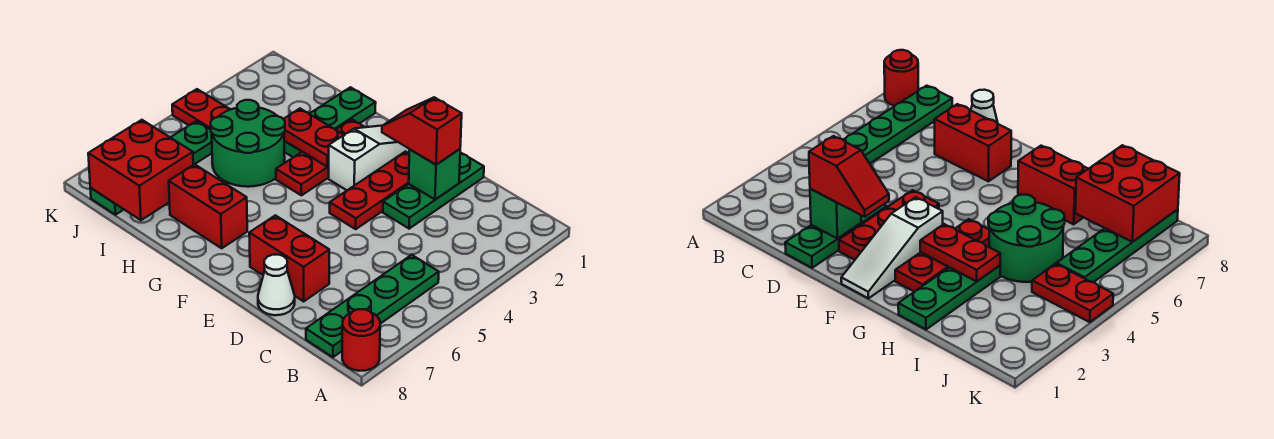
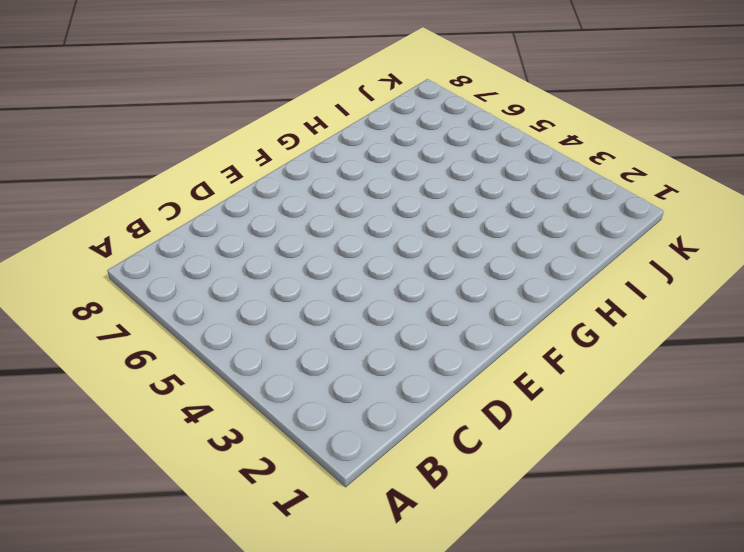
none -> red round brick A8 level 1
none -> green plate B5:B8 level 1
none -> green plate D1:D3 level 1

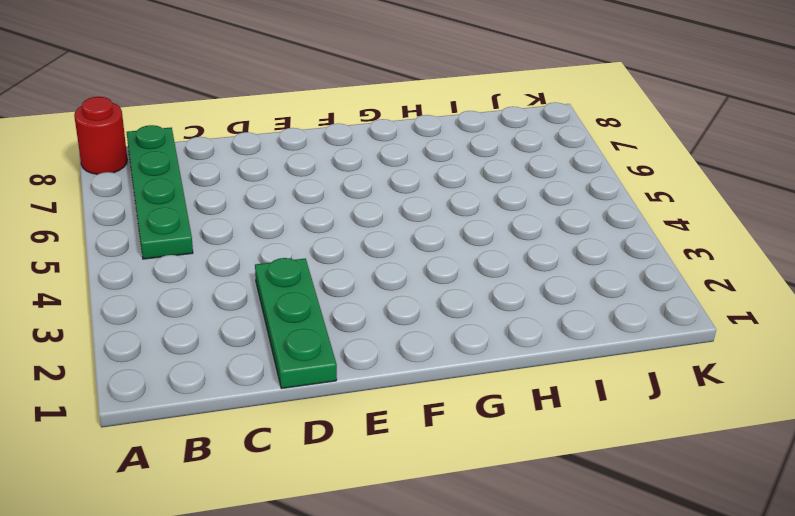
none -> red brick D7:E7 level 1
none -> white cone D8 level 1
none -> red plate E2:E4 level 1

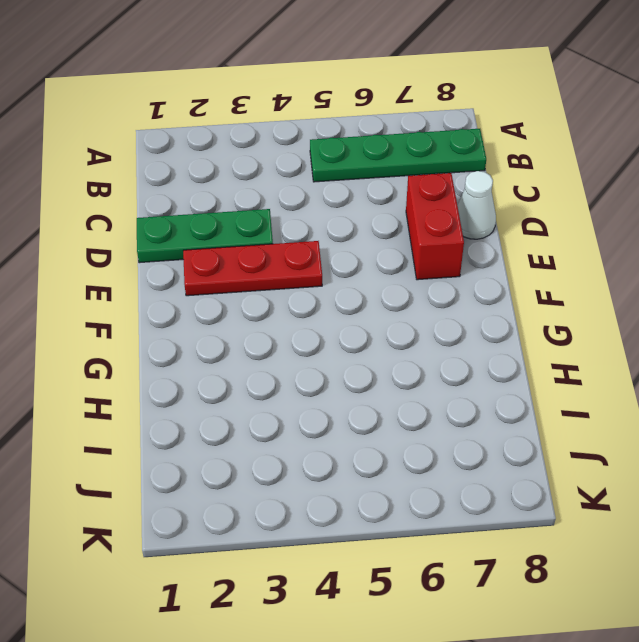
none -> red round brick A8 level 1
none -> white slope F1:F3 level 1 top 3
none -> red plate G2:G4 level 1

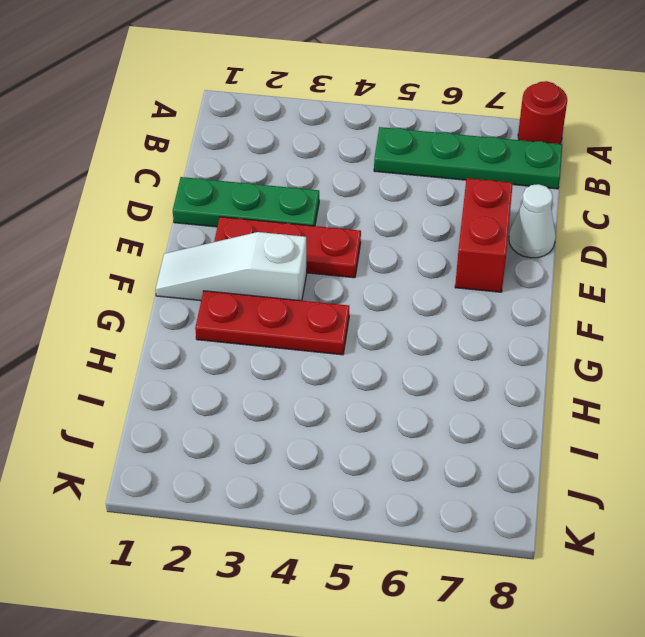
none -> red brick G7:H7 level 1
none -> green plate H1:H3 level 1
none -> green round brick H4:I5 level 1

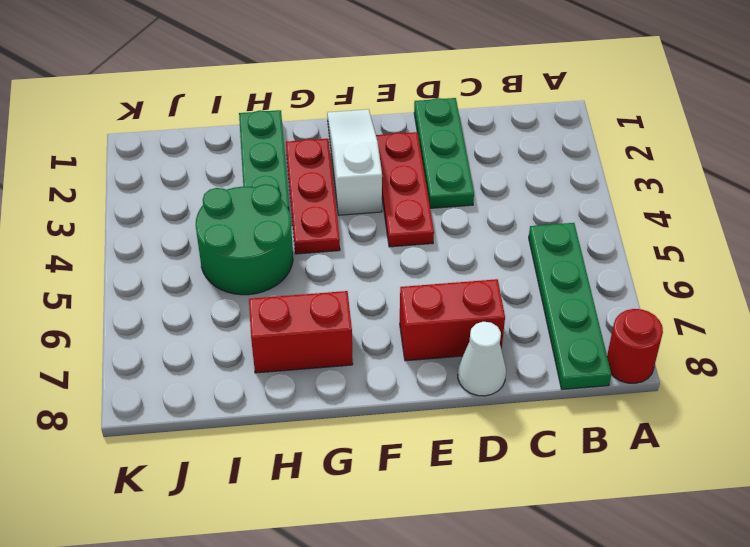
none -> red plate J4:K4 level 1
none -> green plate J5:J8 level 1
none -> green brick D2 level 2

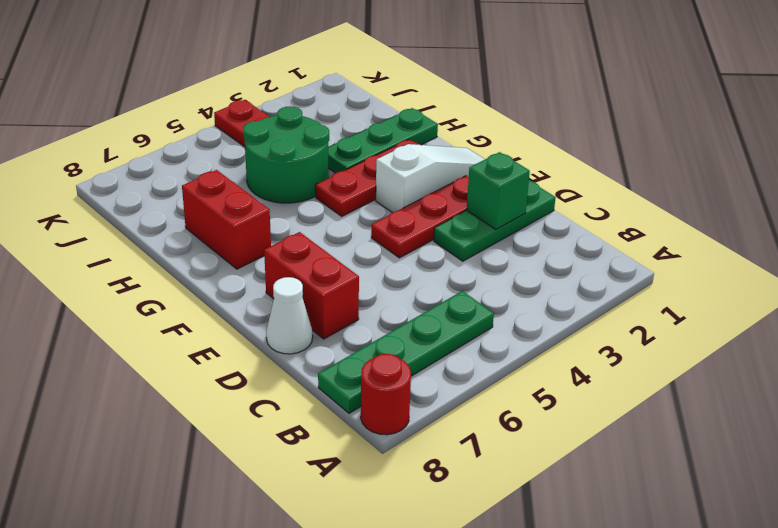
none -> green plate J5:J8 level 1
none -> red plate G3:H3 level 2
none -> red brick I7:J8 level 2

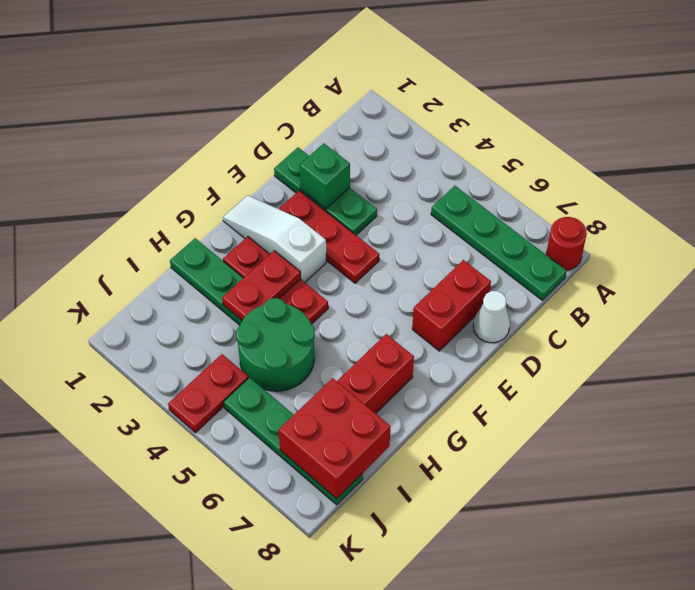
none -> red slope D2:E2 level 3 top D

